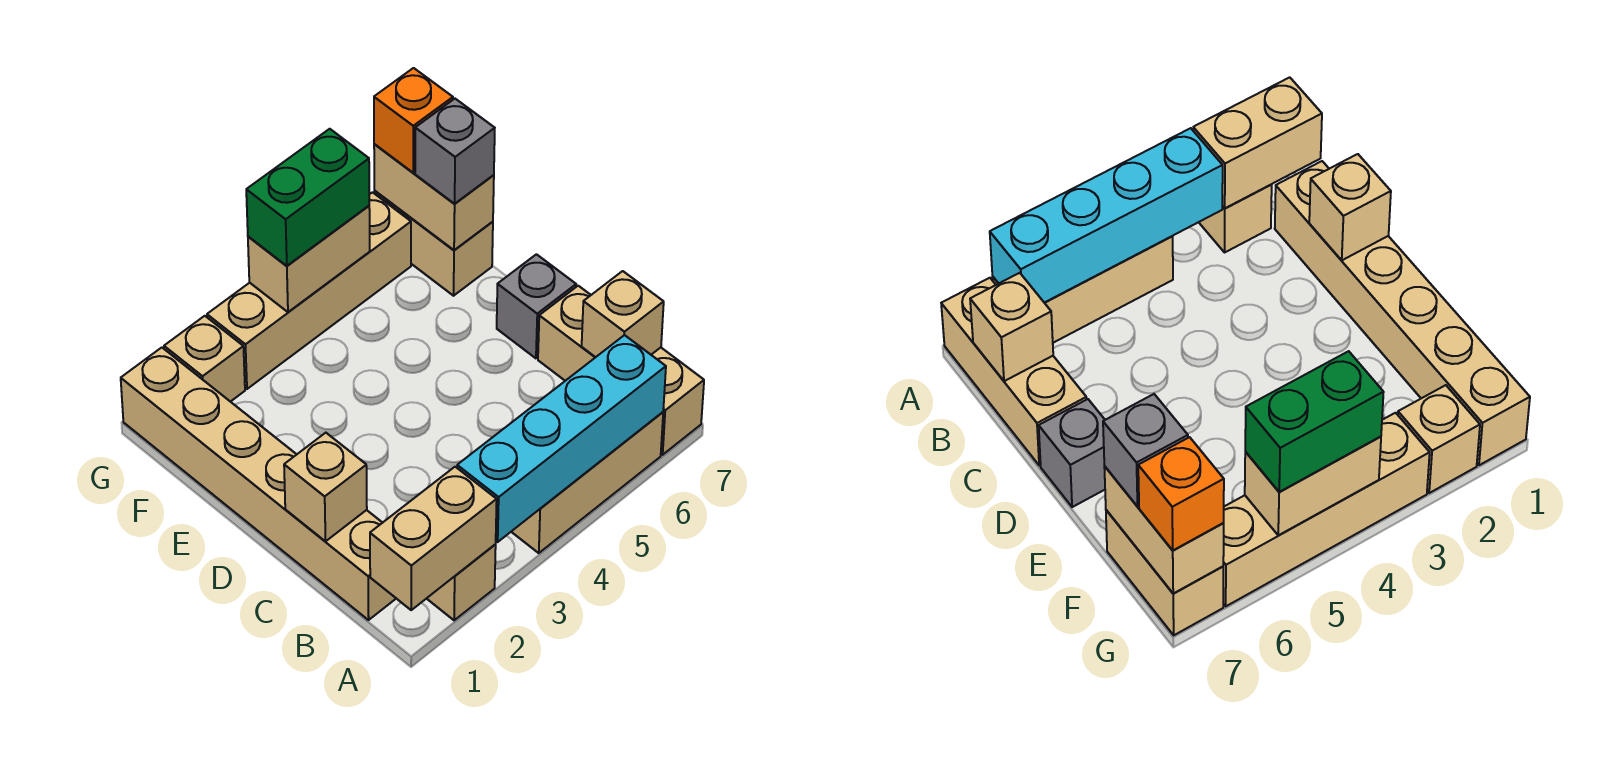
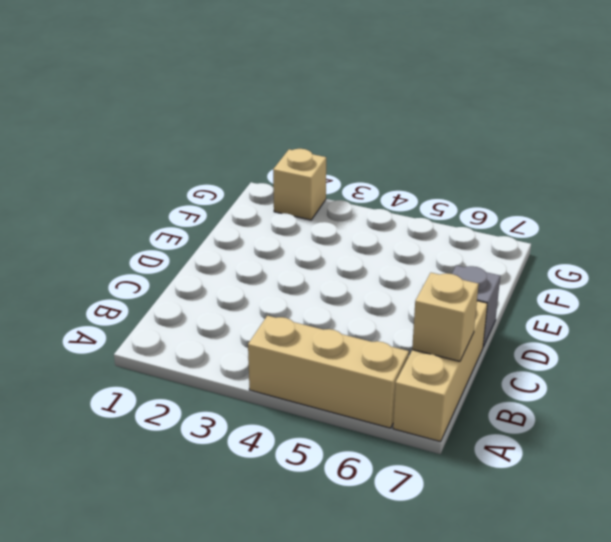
none -> tan brick A2 level 1
none -> tan brick B1:G1 level 1
none -> tan brick F7:G7 level 1

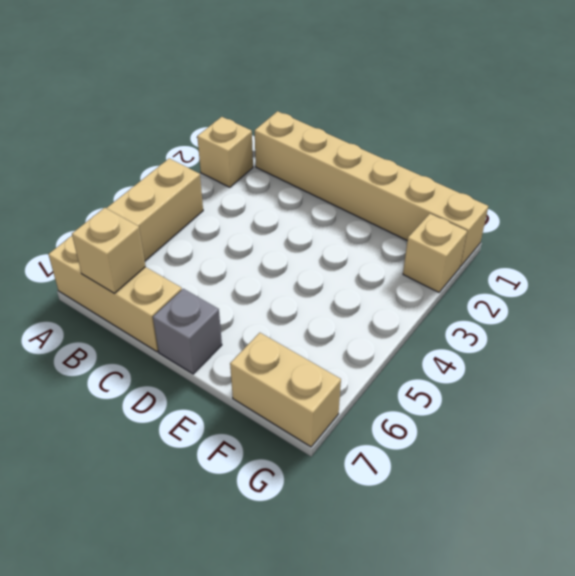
none -> tan brick G3:G6 level 1
none -> tan brick A1:A2 level 2
none -> cyan brick A3:A6 level 2

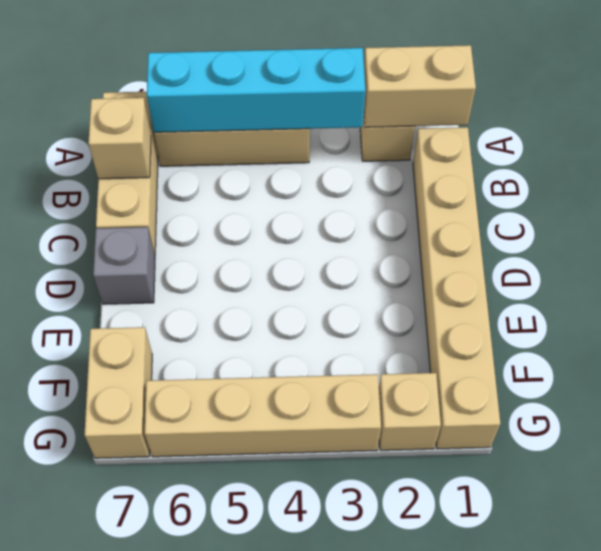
none -> tan brick C1 level 2
none -> tan brick F7:G7 level 2
none -> tan brick G4:G5 level 2

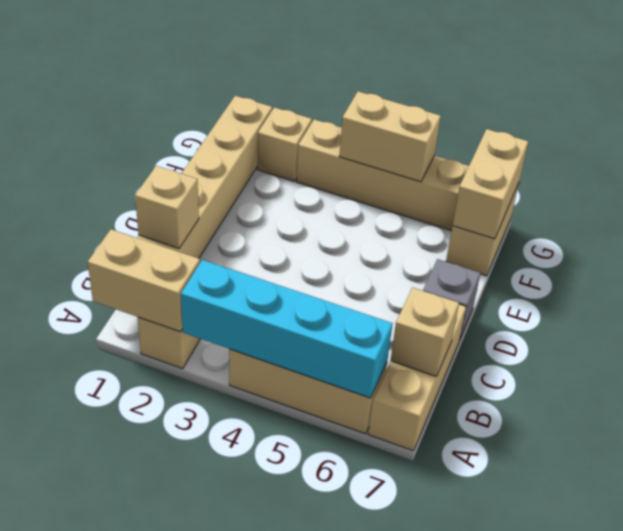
none -> grey brick F7 level 3
none -> green brick G4:G5 level 3
none -> orange brick G7 level 3

